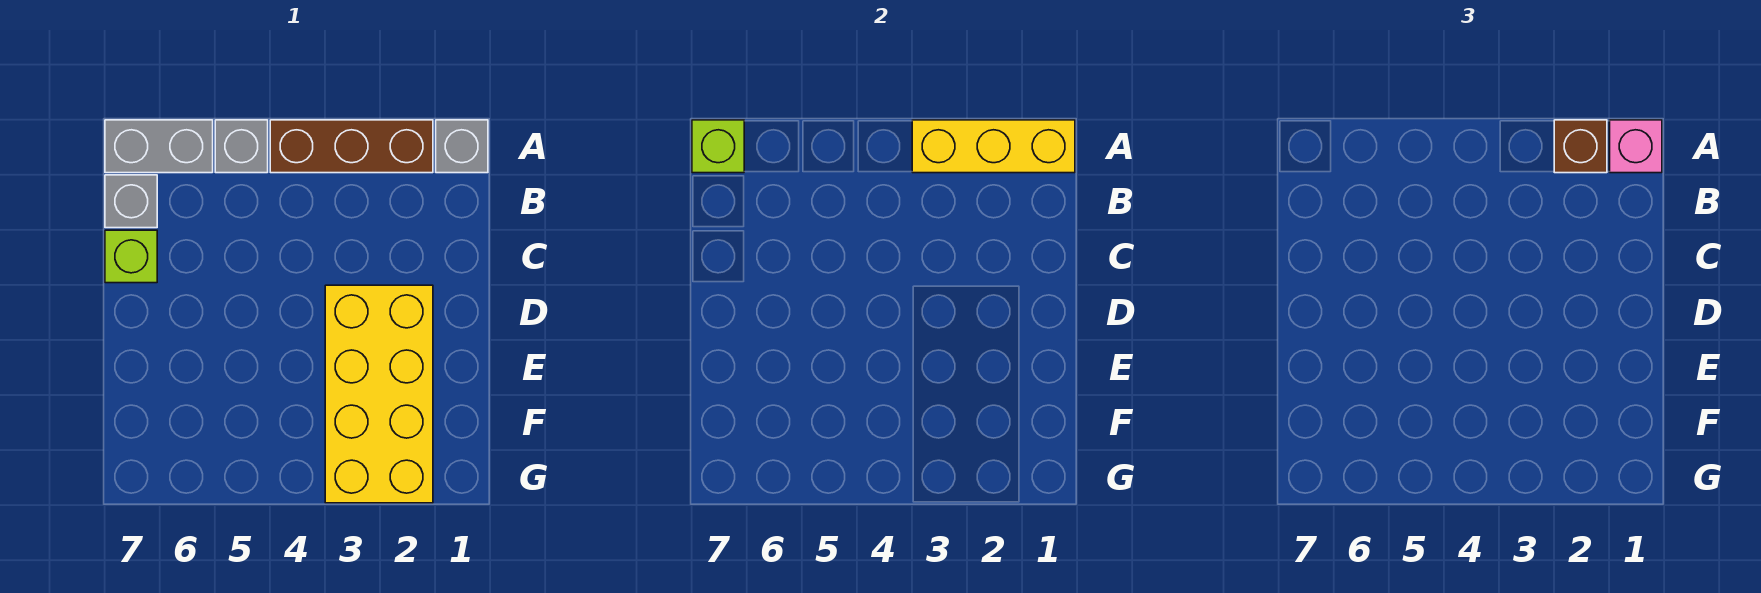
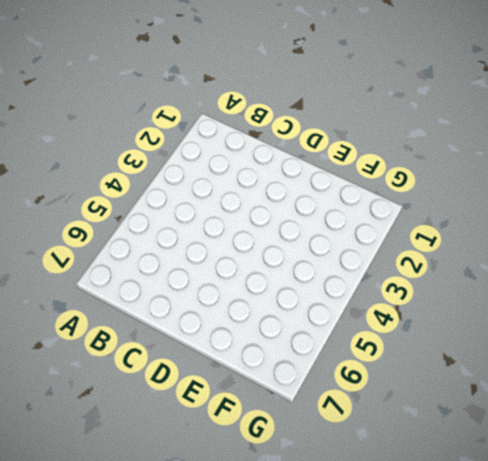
none -> grey brick A1 level 1
none -> brown brick A2:A4 level 1

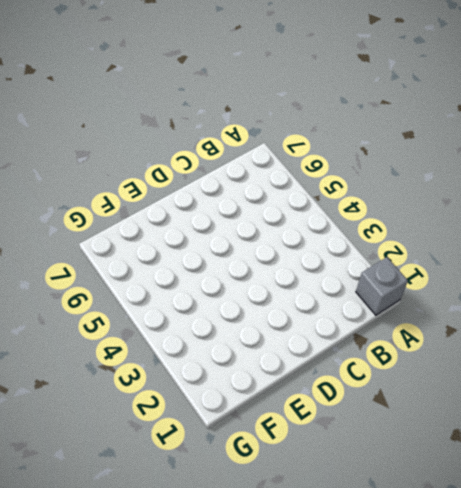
none -> brown brick A2:A4 level 1
none -> grey brick A5 level 1

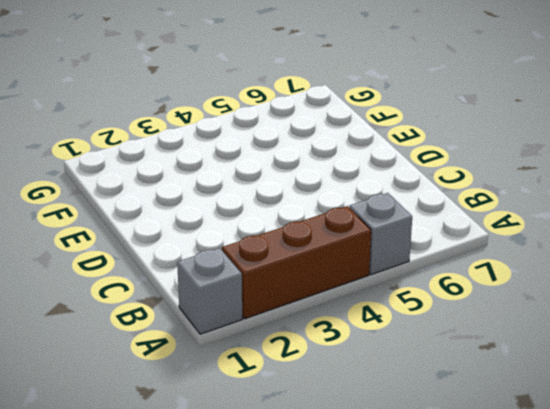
none -> grey brick A6:A7 level 1
none -> grey brick B7 level 1

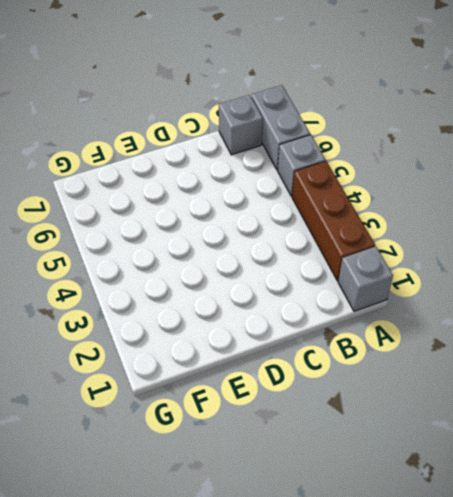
none -> lime brick C7 level 1
none -> yellow brick D2:G3 level 1

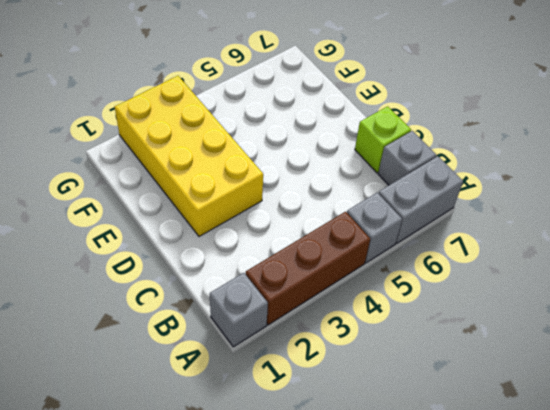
none -> yellow brick A1:A3 level 2
none -> lime brick A7 level 2

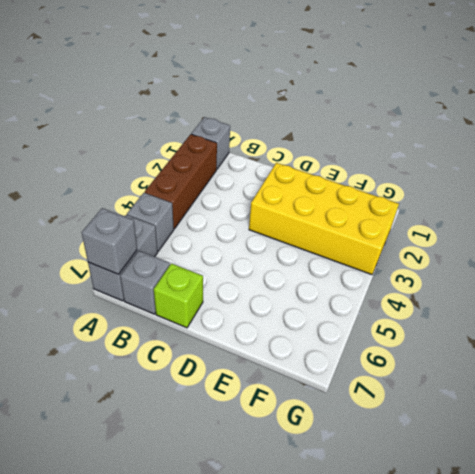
grey brick A7 level 2 -> lime brick A7 level 2
none -> yellow brick A1:A3 level 2
none -> pink brick A1 level 3

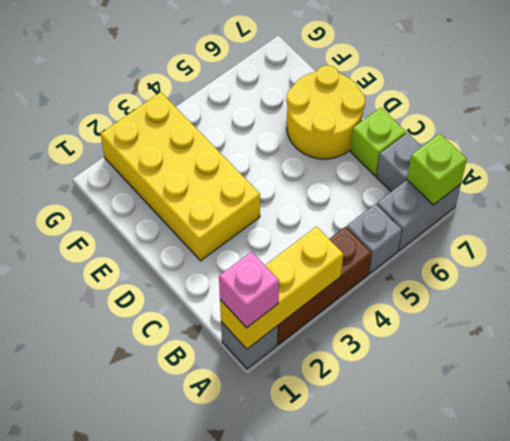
yellow round brick D6:E7 level 1 -> none
none -> brown brick A2 level 3

